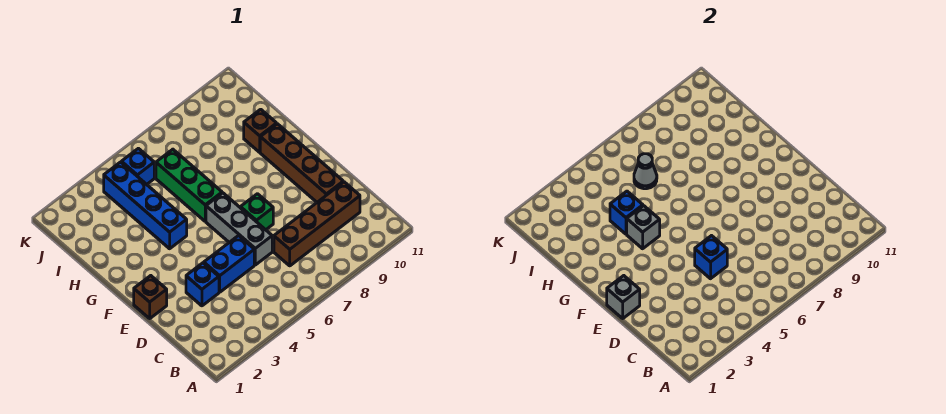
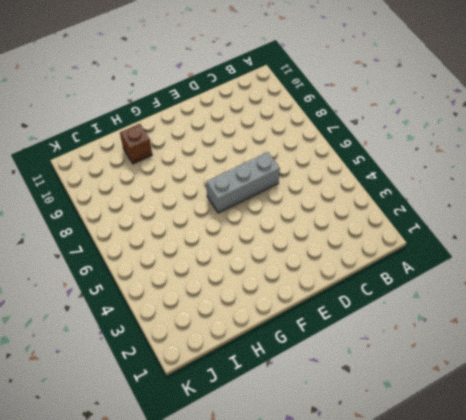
none -> brown brick C7:C10 level 1
none -> blue brick D3 level 1
none -> blue brick D4:D5 level 1

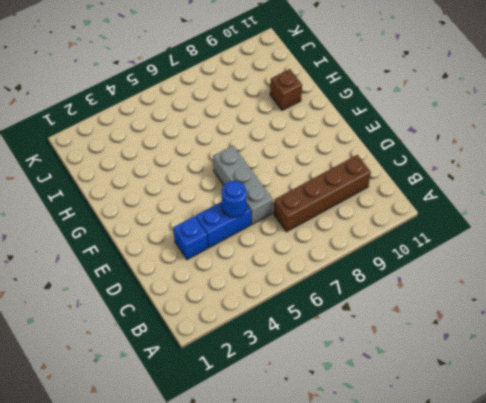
blue round brick D5 level 2 -> blue brick D5 level 2
none -> brown brick D10:G10 level 1
none -> brown brick E1 level 1
none -> green brick E7 level 1

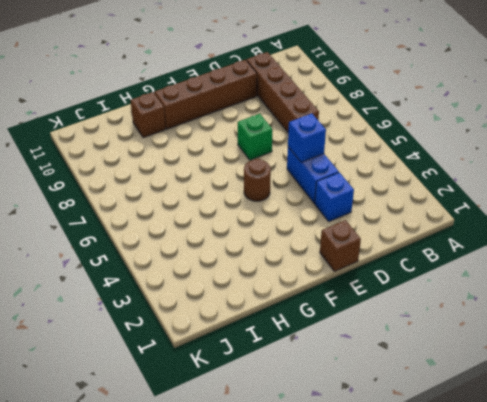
brown round brick F5 level 1 -> none
none -> grey brick D6:F6 level 1
none -> blue brick G4:J4 level 1
none -> green brick G6:I6 level 1

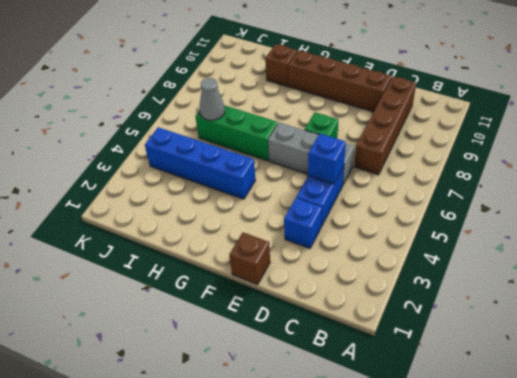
none -> blue brick J5 level 1
none -> grey brick E1 level 2
none -> grey brick G4 level 2

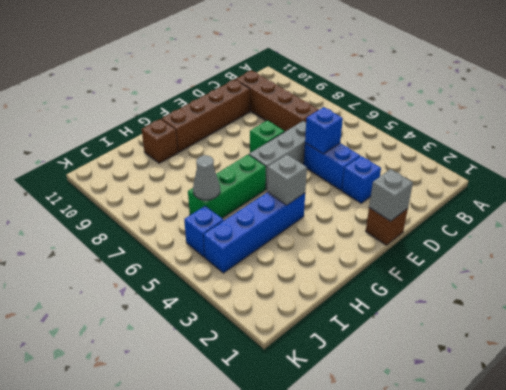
none -> blue brick H4 level 2

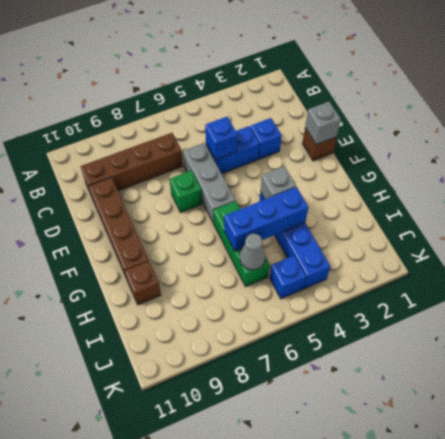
blue brick H4:H6 level 2 -> blue brick H4 level 2

